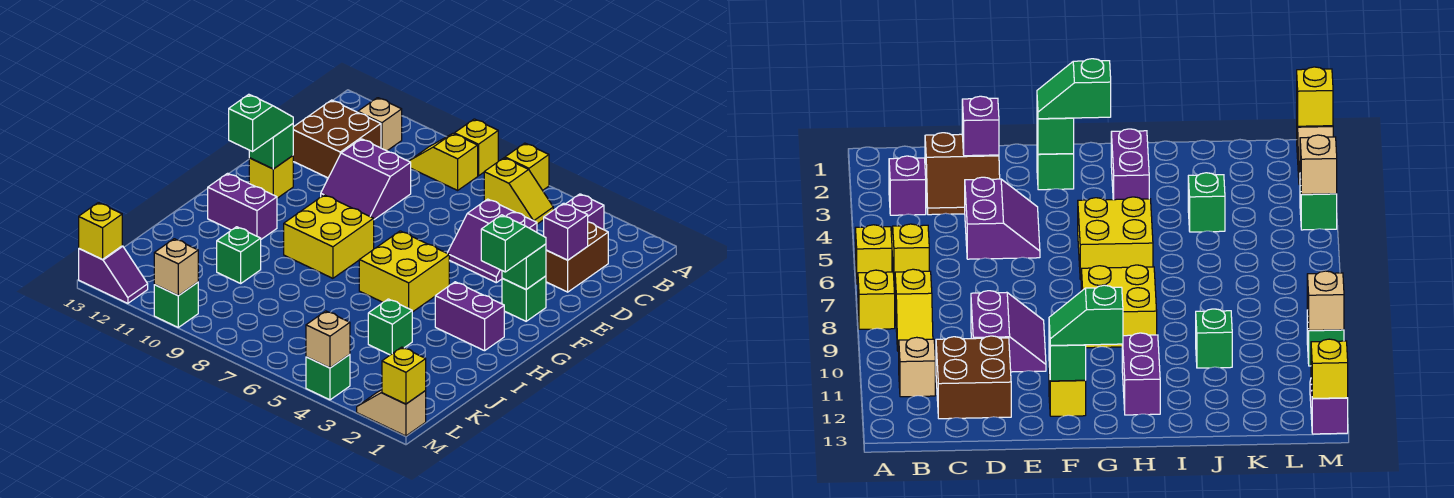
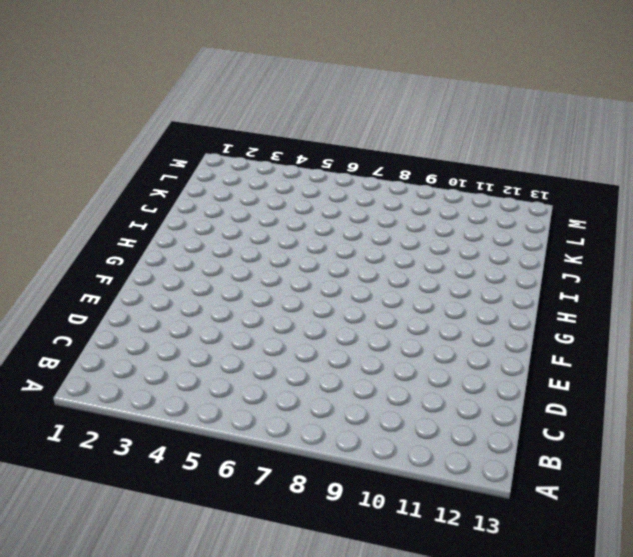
none -> yellow brick A6 level 1
none -> yellow brick A8 level 1
none -> purple brick B3 level 1
none -> yellow slope B5:B6 level 1 top 6

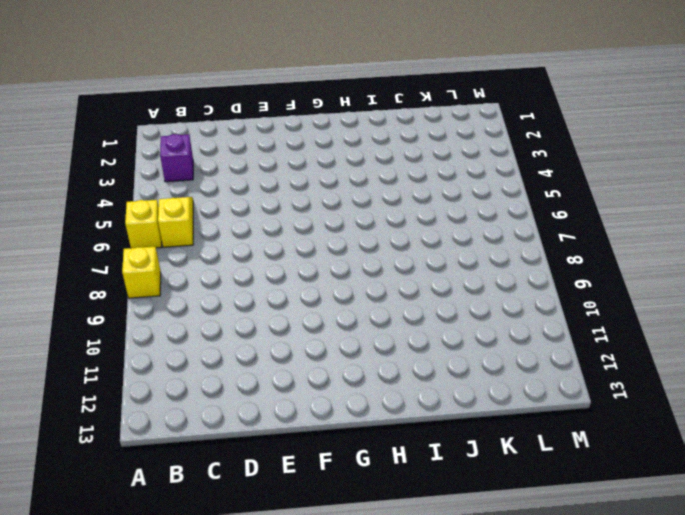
none -> yellow slope B8:B9 level 1 top 8
none -> tan brick B11 level 1
none -> brown slope C2:D3 level 1 top 2
none -> brown brick C11:D12 level 1

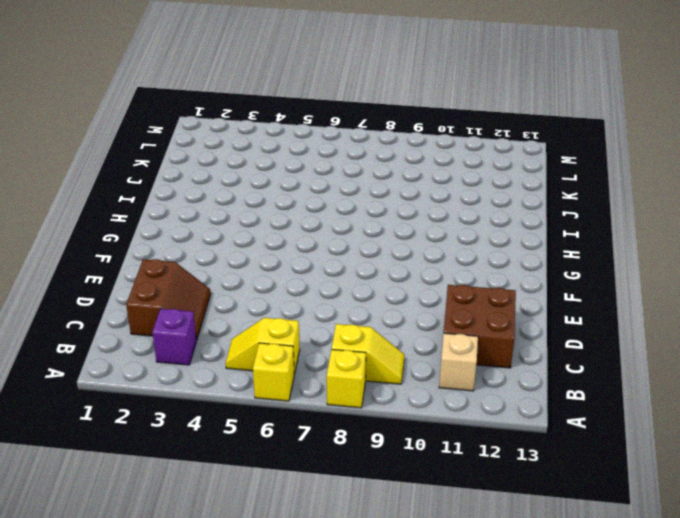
none -> purple slope D4:E5 level 1 top D
none -> purple slope D9:E10 level 1 top D
none -> green brick F2 level 1
none -> yellow brick F12 level 1

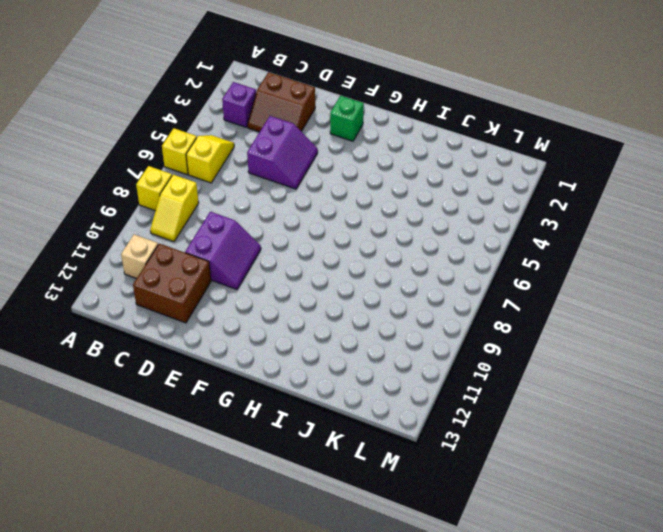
none -> yellow brick F12 level 1
none -> yellow brick G5:H6 level 1
none -> yellow brick G8:H9 level 1
none -> purple brick H2:H3 level 1

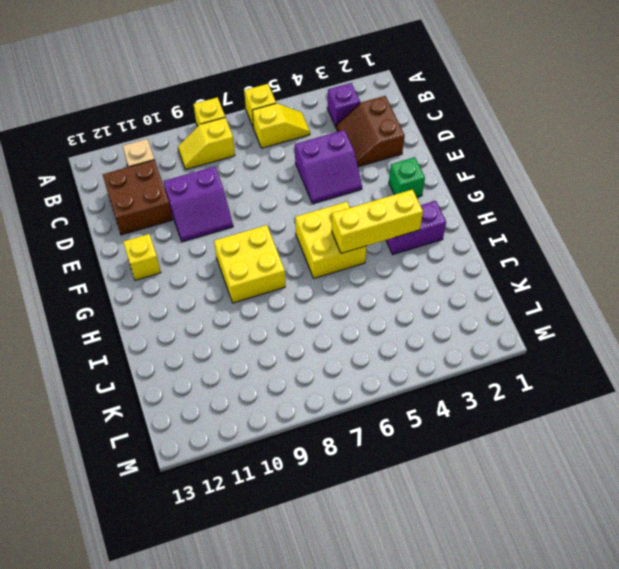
yellow brick H3:H5 level 2 -> none
none -> purple brick H11:H12 level 1
none -> green brick J4 level 1
none -> green brick J10 level 1
none -> tan slope M1:M2 level 1 top 1

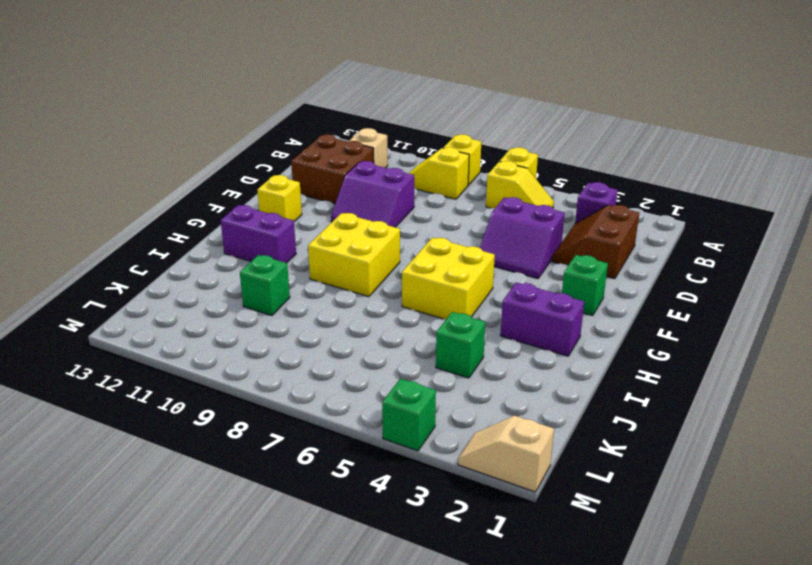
none -> green brick M10 level 1
none -> purple slope M12:M13 level 1 top 13
none -> purple brick D2 level 2
none -> green brick F2 level 2

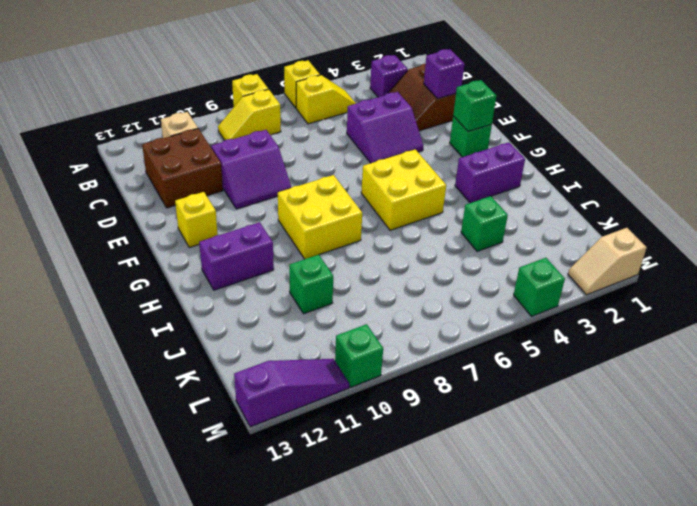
purple slope M11:M13 level 1 top 13 -> purple slope M12:M13 level 1 top 13
none -> green brick F12 level 2
none -> yellow brick M1 level 2
none -> tan brick M4 level 2
none -> tan brick M10 level 2

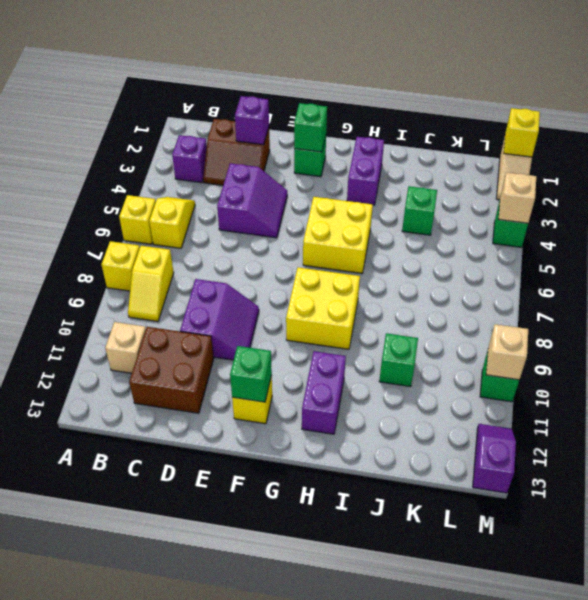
none -> yellow brick M13 level 2
none -> green slope F2:G2 level 3 top G
none -> green slope F12:G12 level 3 top G

